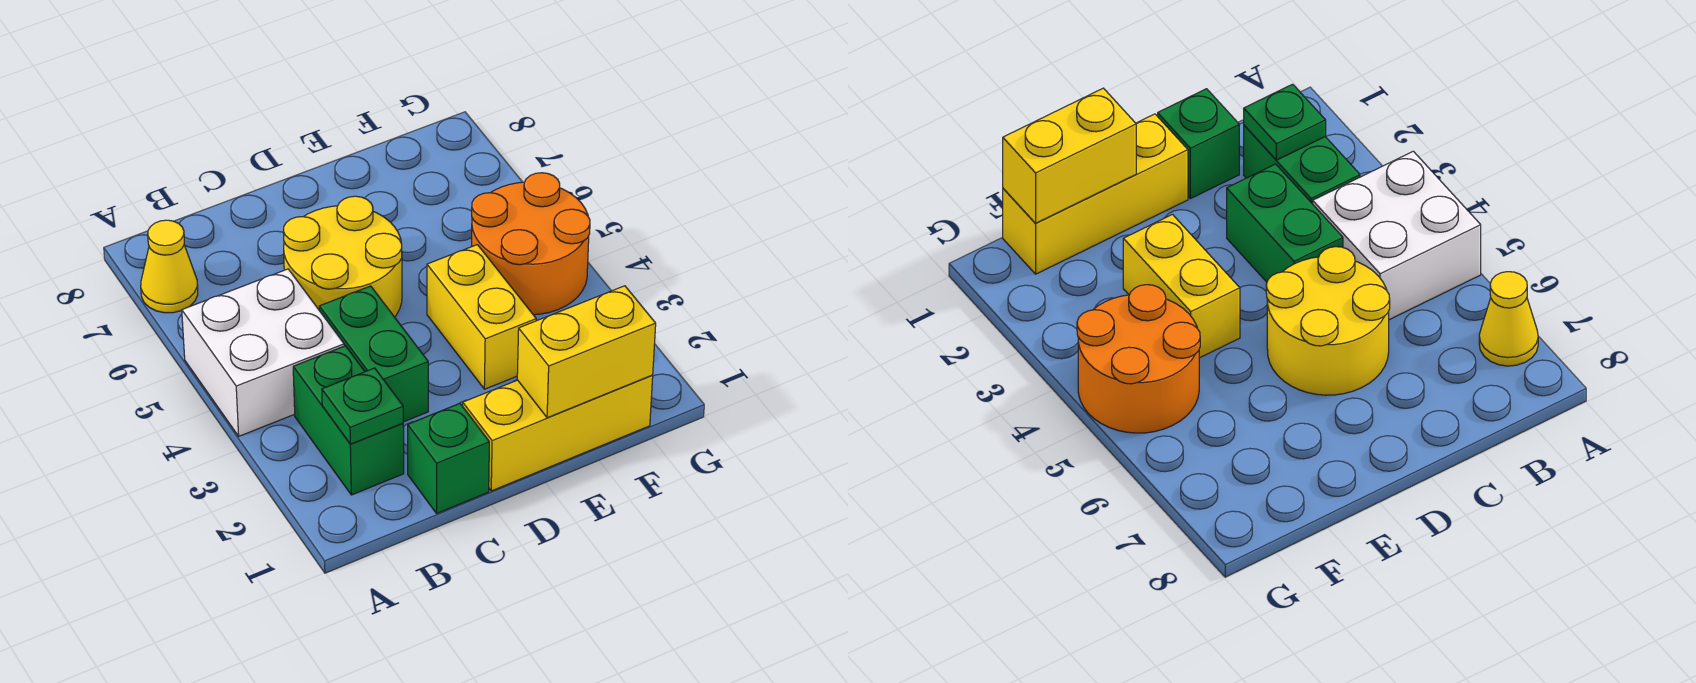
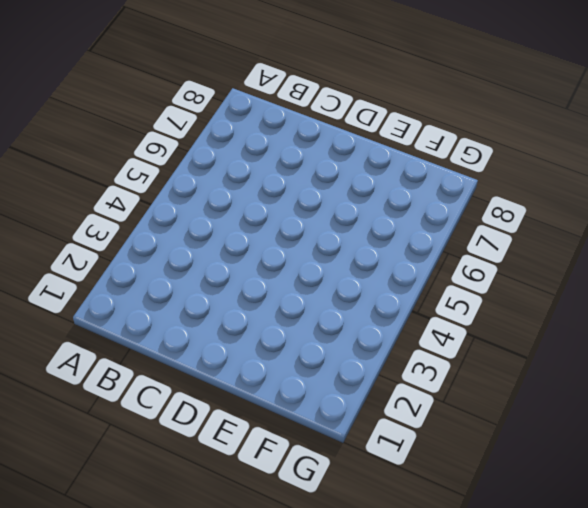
none -> white brick A4:B5 level 1
none -> yellow cone A7 level 1

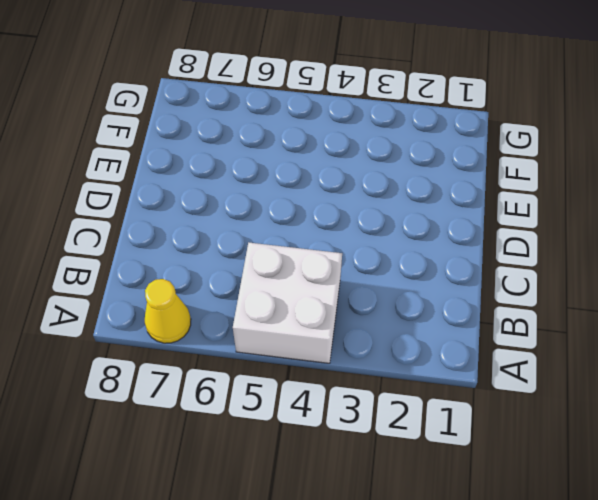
none -> green brick B2:B3 level 1
none -> green brick C1 level 1

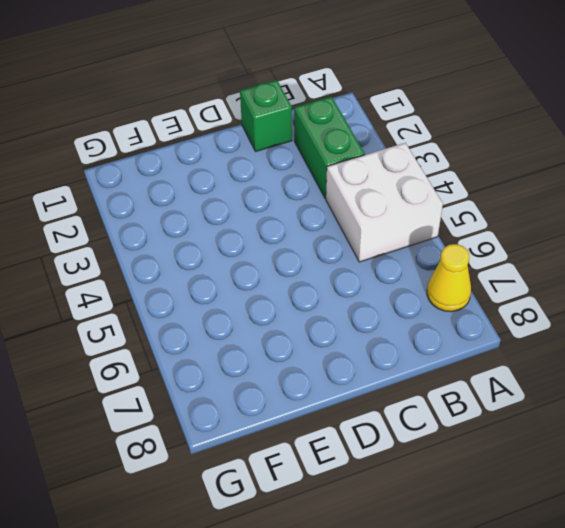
none -> green brick C3:C4 level 1
none -> yellow round brick C5:D6 level 1

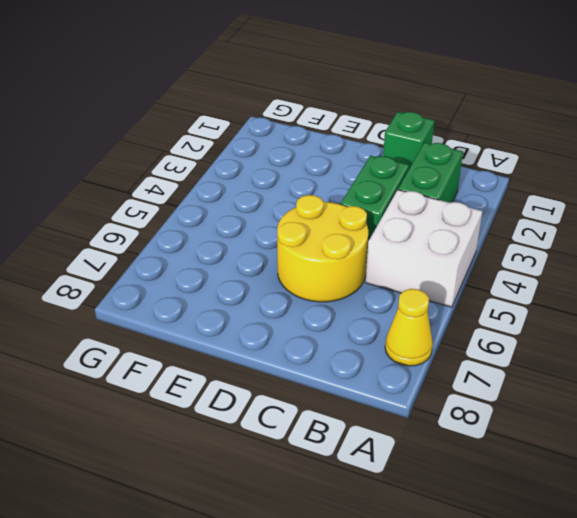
none -> yellow brick D1:F1 level 1
none -> yellow brick E3:E4 level 1

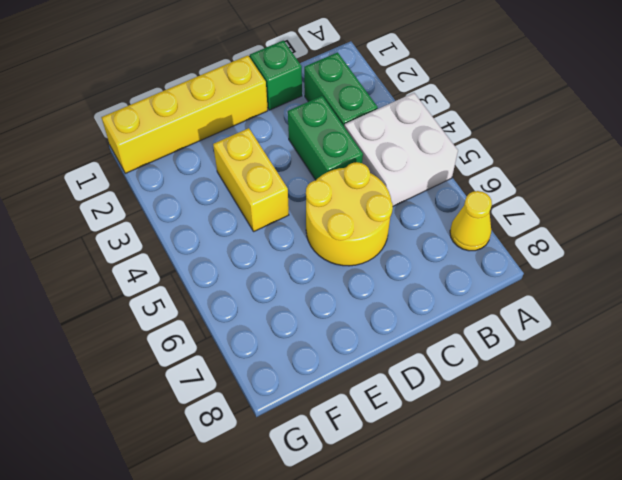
yellow brick D1:G1 level 1 -> yellow brick D1:F1 level 1
none -> orange round brick F4:G5 level 1
none -> green plate B2 level 2

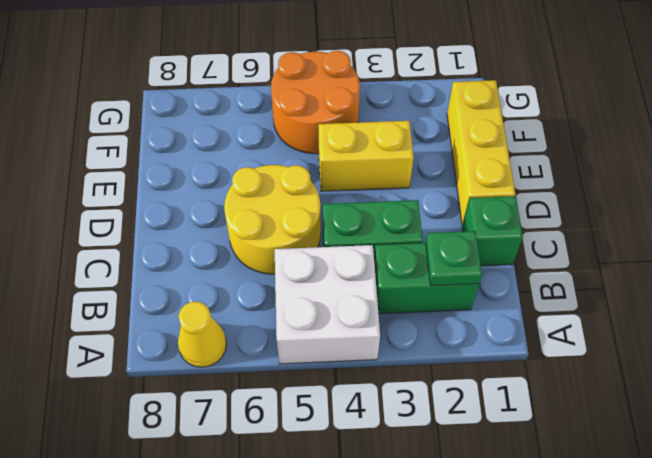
none -> yellow brick E1:F1 level 2

